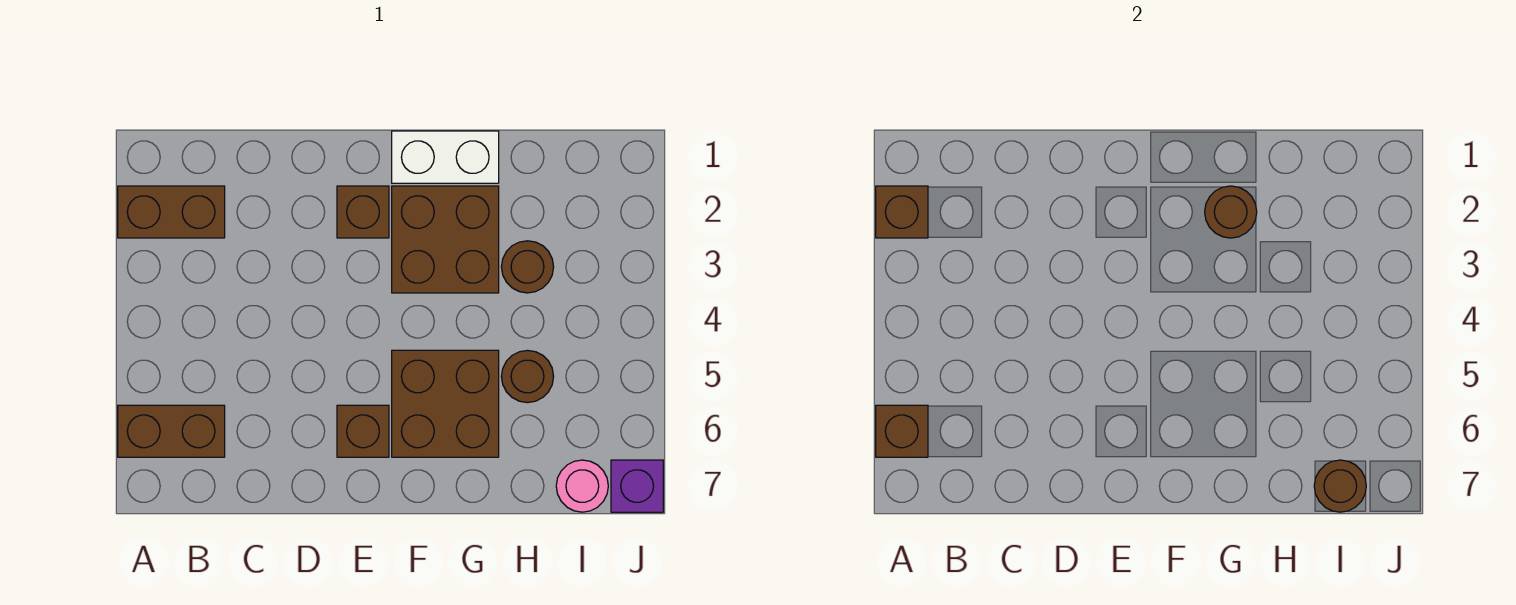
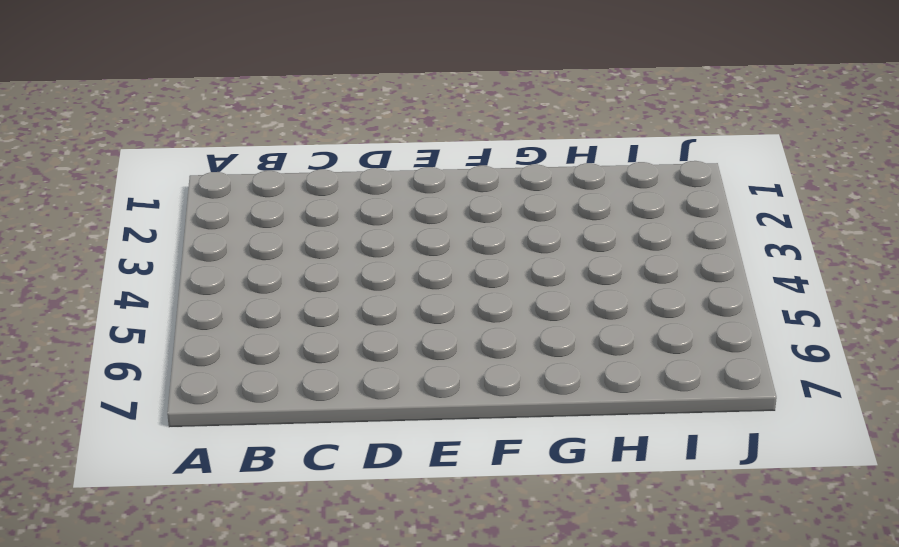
none -> brown brick A2:B2 level 1
none -> brown brick A6:B6 level 1
none -> brown brick E2 level 1

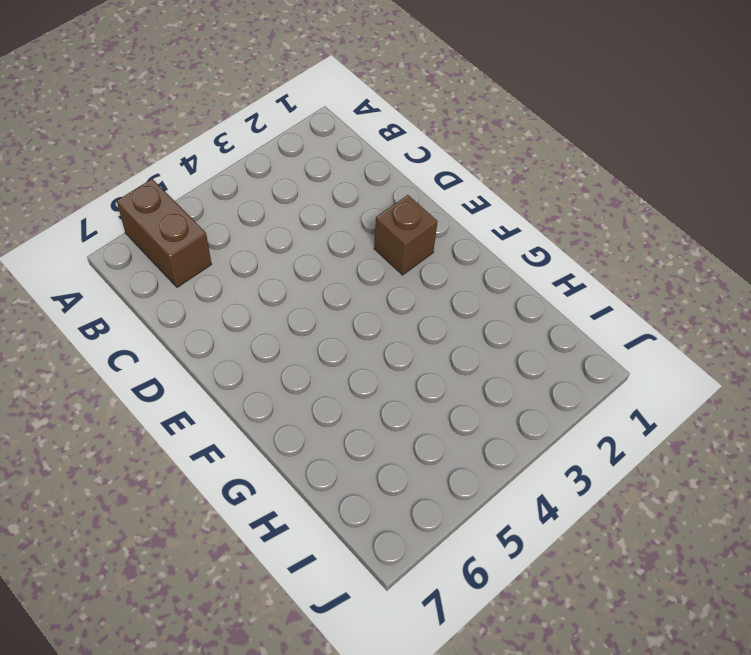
none -> brown brick A2:B2 level 1
none -> brown brick E6 level 1
none -> white brick F1:G1 level 1

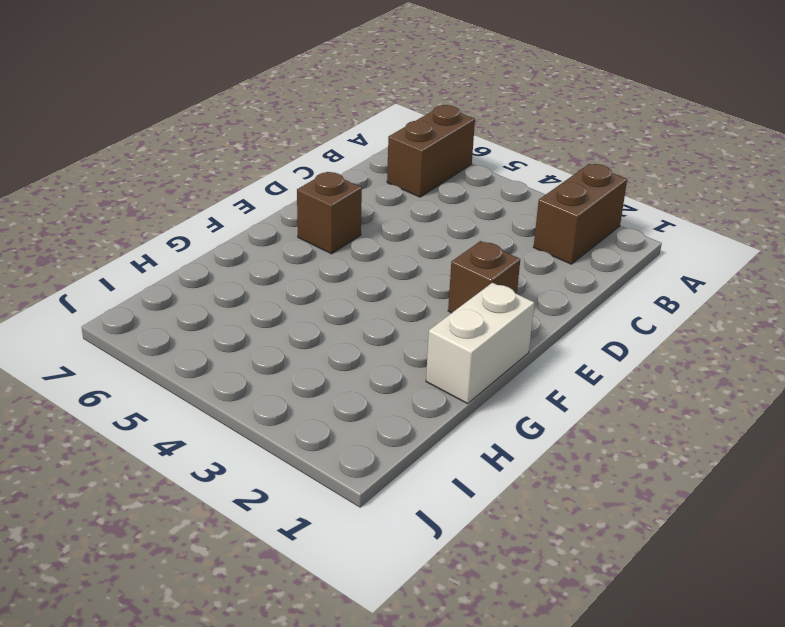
none -> brown brick F2:G3 level 1
none -> brown brick F5:G6 level 1
none -> brown round brick H3 level 1

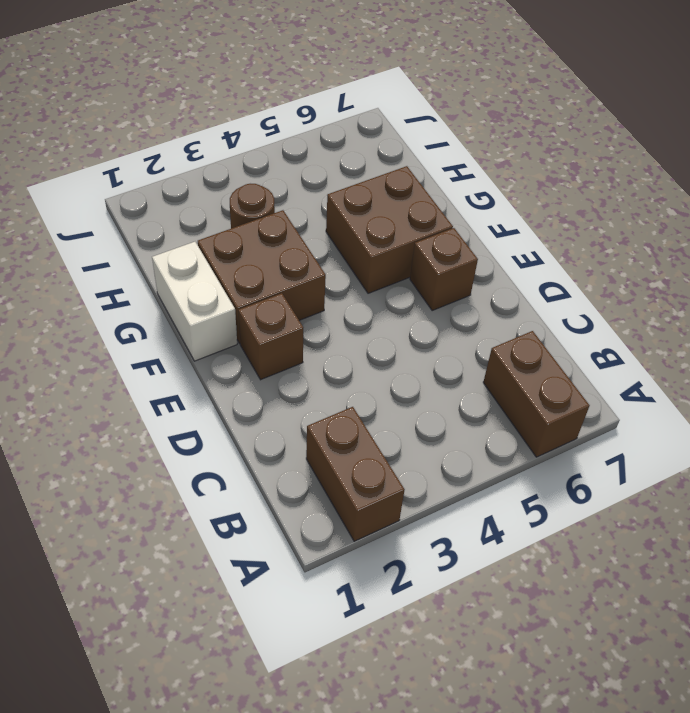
none -> brown round brick H5 level 1
none -> pink round brick I7 level 1
none -> purple brick J7 level 1

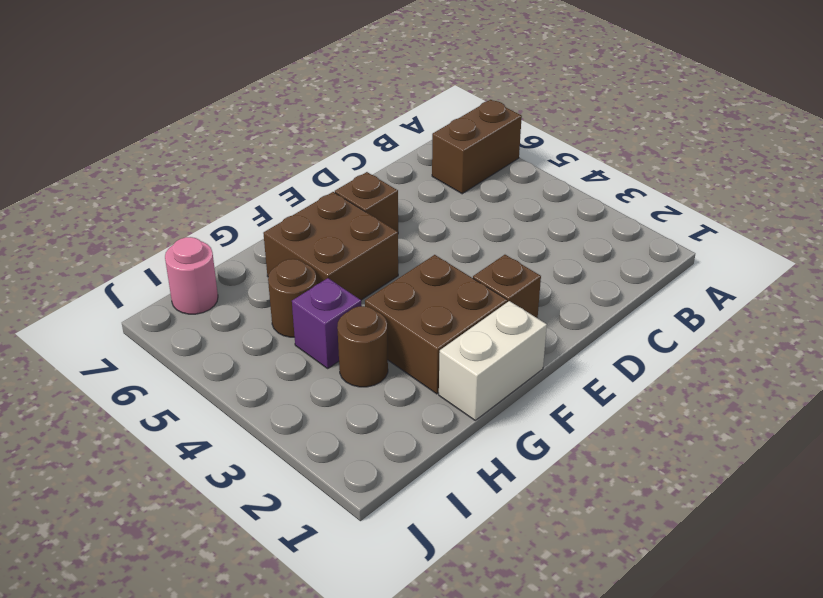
purple brick H4 level 1 -> purple brick J7 level 1
none -> brown brick A2:B2 level 1
none -> brown brick A2 level 2
none -> brown brick A6 level 2

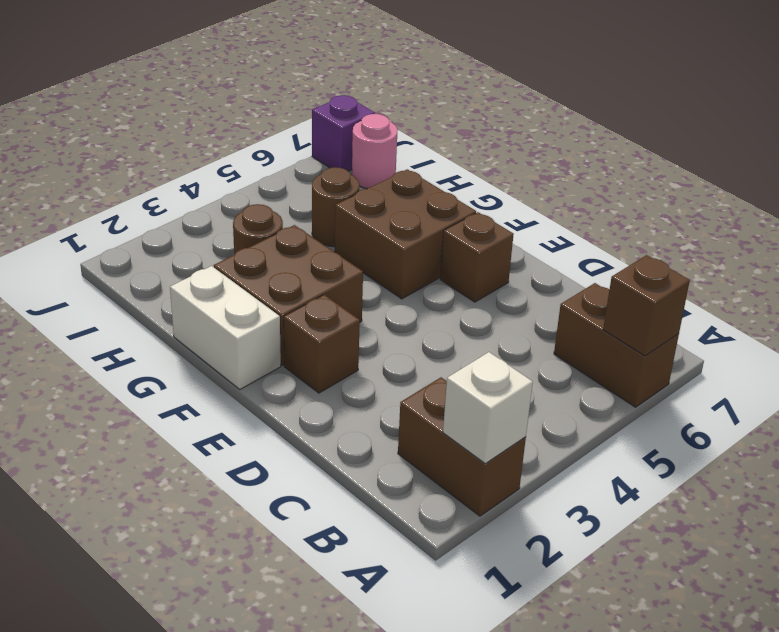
white brick A2 level 2 -> brown brick A2 level 2
none -> brown round brick G2 level 2
none -> brown round brick I7 level 2

